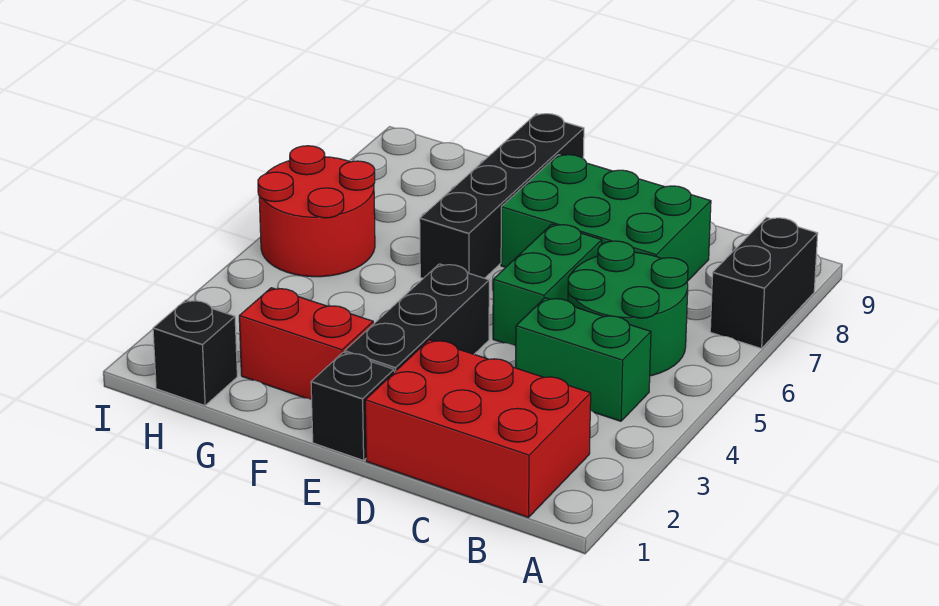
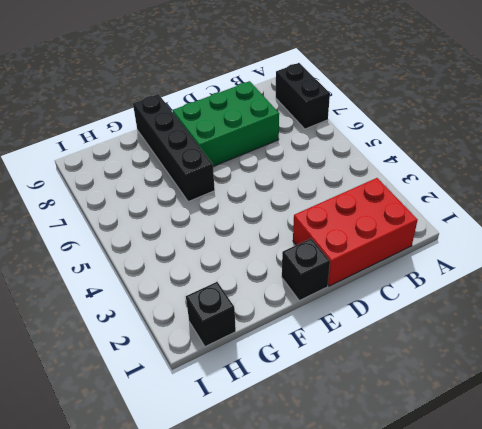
none -> green brick B4:C4 level 1
none -> green round brick B5:C6 level 1
none -> green brick D5:D6 level 1

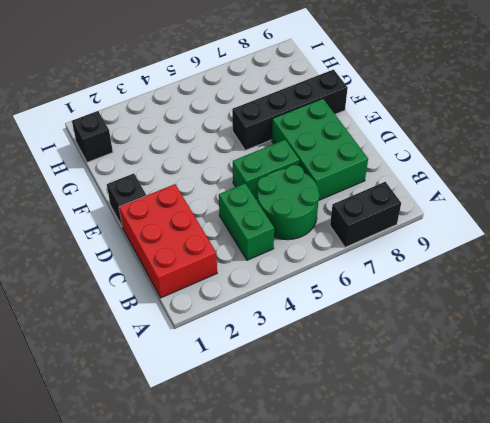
none -> black brick E2:E4 level 1
none -> red brick F2:G2 level 1
none -> red round brick H5:I6 level 1

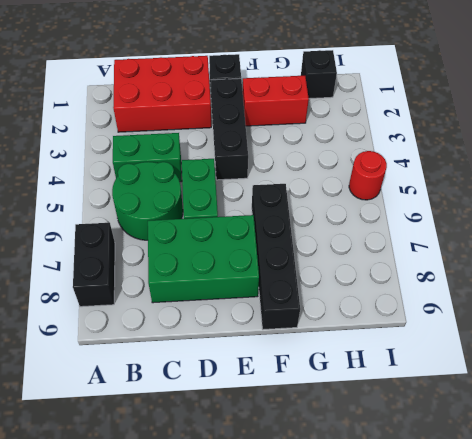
red round brick I5 level 1 -> red round brick H5:I6 level 1

